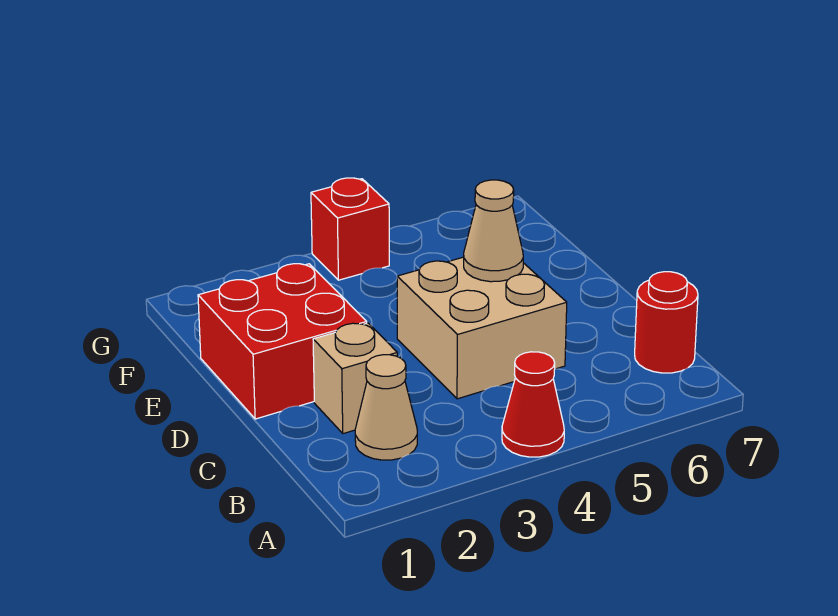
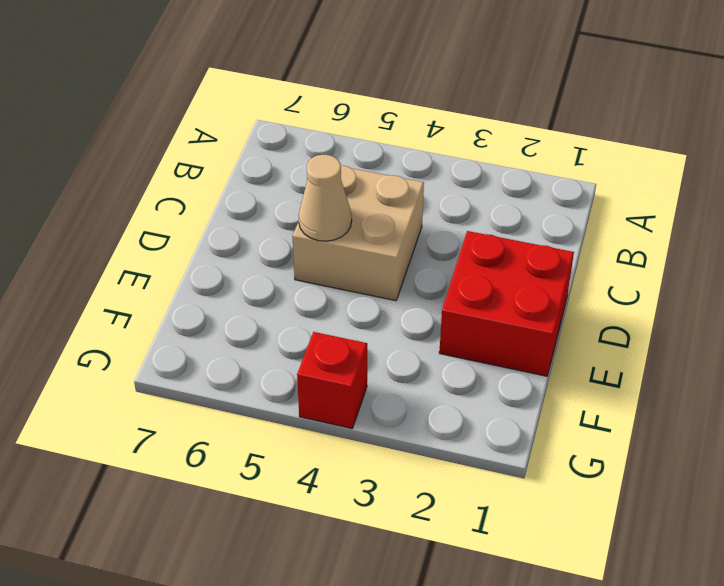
none -> red cone A4 level 1
none -> tan cone B2 level 1

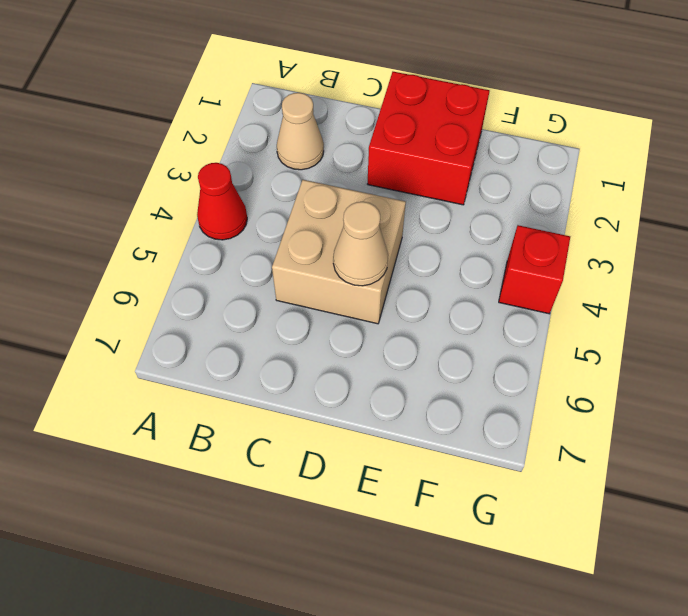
none -> red round brick B7 level 1
none -> tan brick C2 level 1

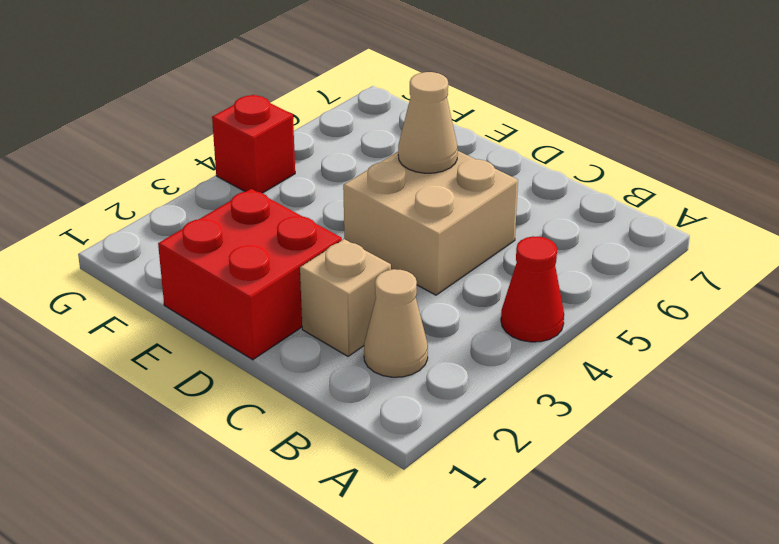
none -> red round brick B7 level 1

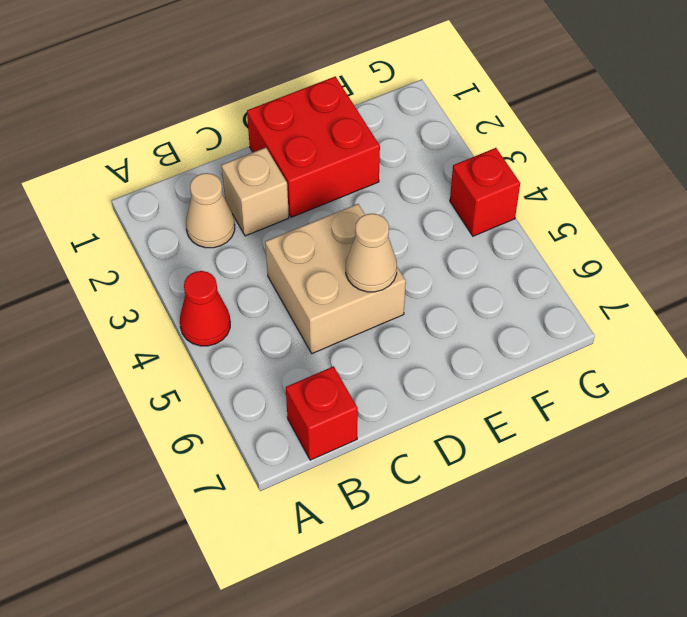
red brick B7 level 1 -> red round brick B7 level 1

